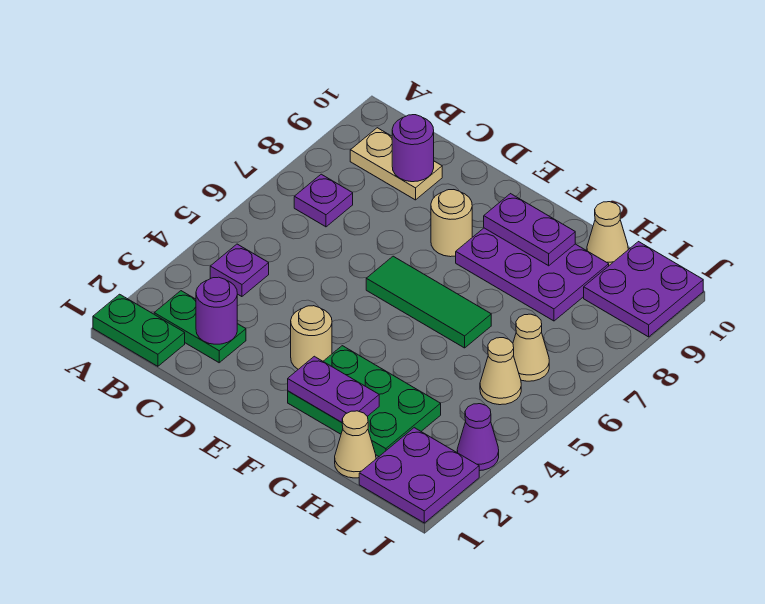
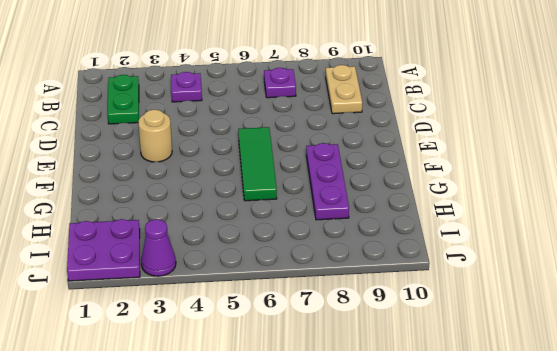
purple plate F8:H8 level 1 -> purple plate F8:H9 level 1
none -> green plate A1:B1 level 1
none -> tan round brick E8 level 1
none -> green plate F2:H3 level 1

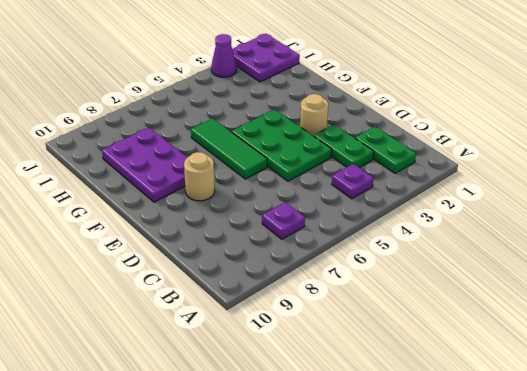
green plate C3:D3 level 1 -> green plate A1:B1 level 1
green plate D4:F5 level 1 -> green plate F2:H3 level 1
none -> tan plate B9:C9 level 1
none -> tan cone H1 level 1
none -> tan cone H10 level 1

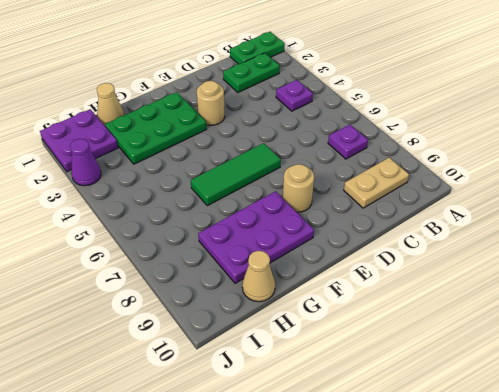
none -> tan cone I5 level 1
none -> tan cone I6 level 1
none -> purple plate I9:J10 level 1

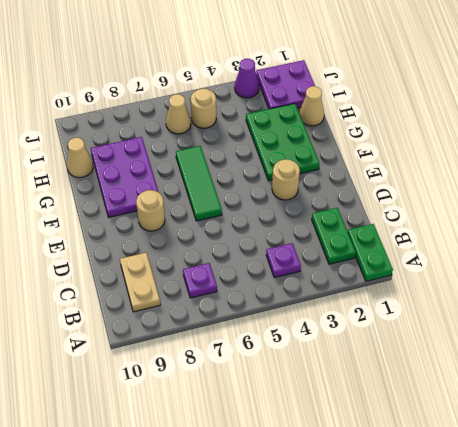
tan round brick I5 level 1 -> tan cone I5 level 1
none -> purple plate I9:J10 level 1
none -> purple round brick C2 level 2
none -> purple round brick C9 level 2

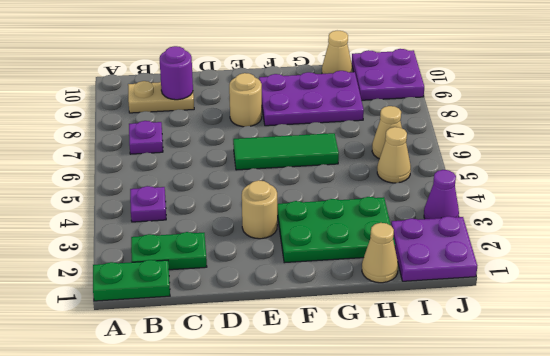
none -> purple round brick C2 level 2
none -> purple plate F2:G2 level 2
none -> purple plate F9:G9 level 2

